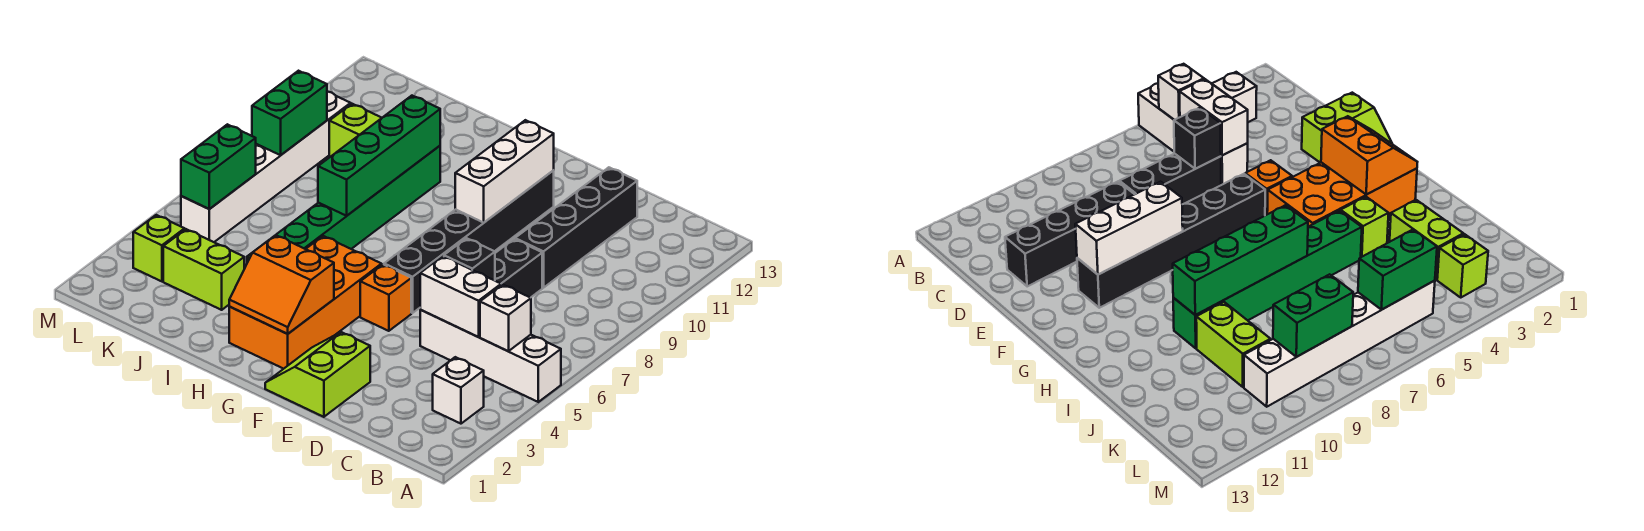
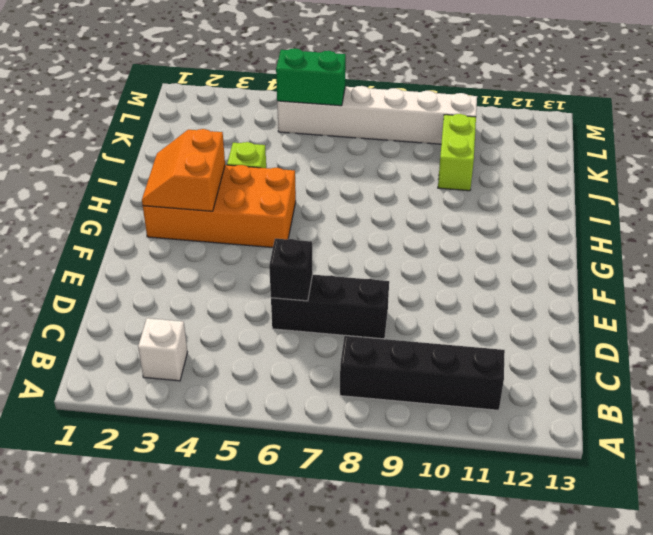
black brick B8:B11 level 1 -> black brick D9:D12 level 1
none -> white brick A5:D5 level 1
none -> lime slope E1:F2 level 1 top E
none -> orange brick F5 level 1

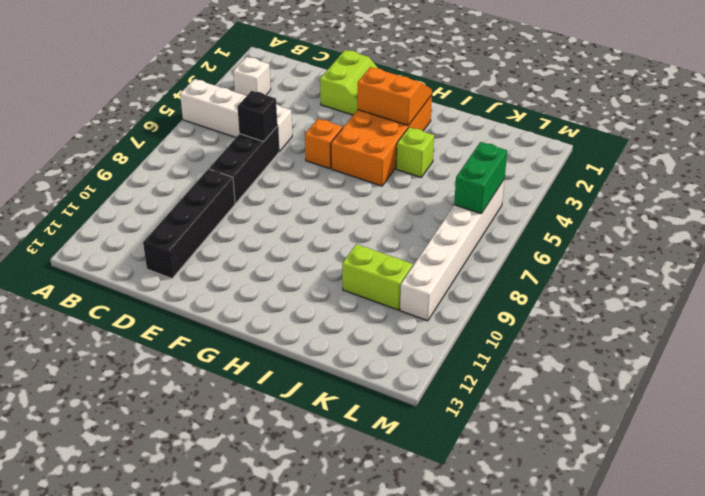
none -> black brick F6:F11 level 1
none -> green brick I5:I10 level 1
none -> lime brick J3:K3 level 1

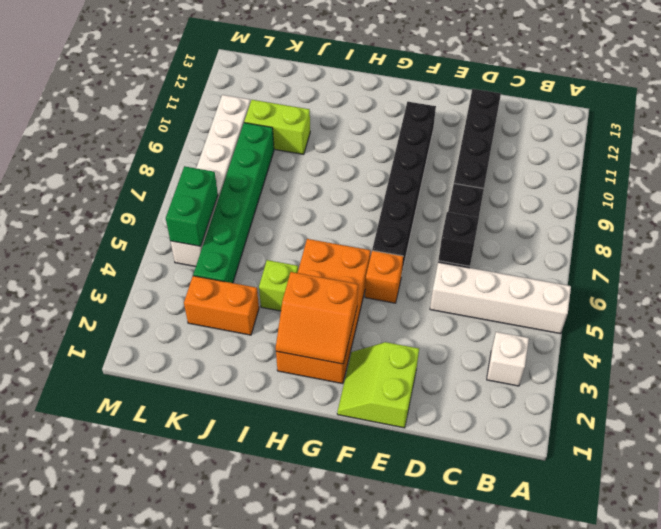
orange brick J3:K3 level 1 -> lime brick J3:K3 level 1
green brick K4:K9 level 1 -> green brick I5:I10 level 1
none -> lime brick L3 level 1
none -> white brick B5 level 2
none -> white brick C5:D5 level 2

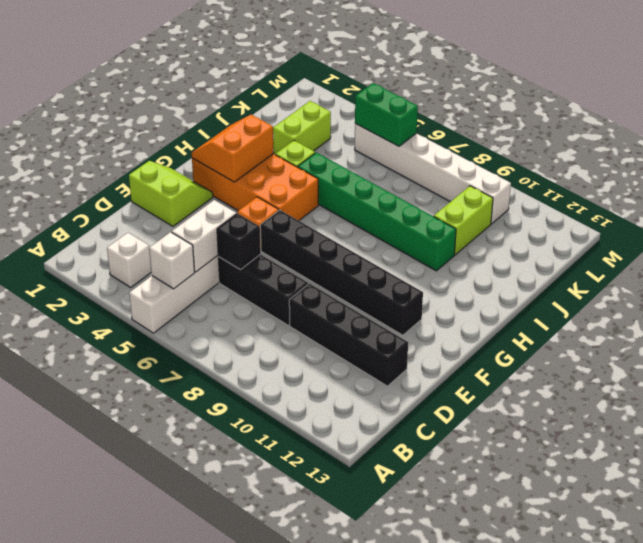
none -> lime brick L3 level 1
none -> white brick F9:F11 level 2
none -> green brick I7:I10 level 2

